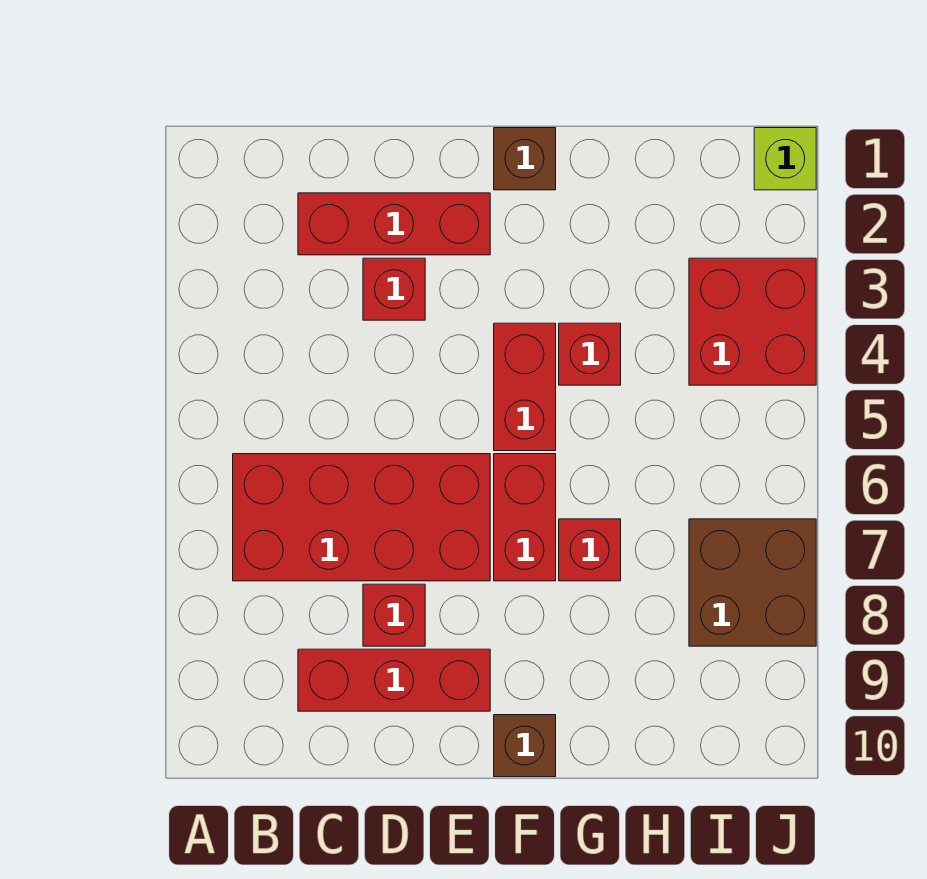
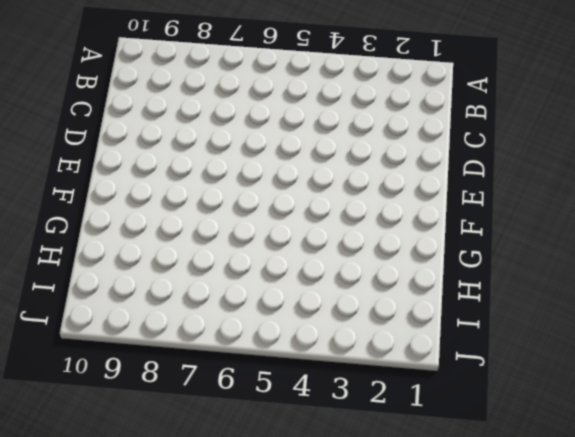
none -> red brick B6:E7 level 1
none -> red brick C2:E2 level 1
none -> red brick C9:E9 level 1

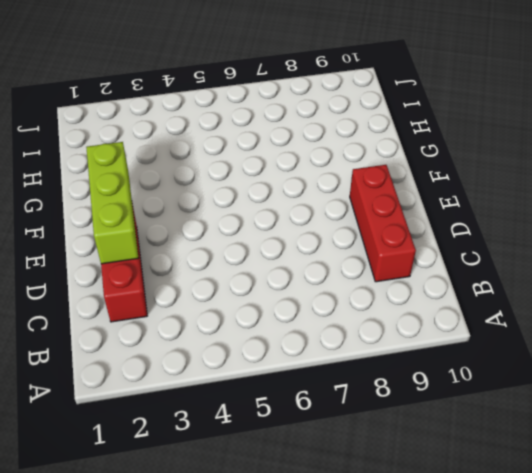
lime brick D2:F2 level 2 -> none
none -> red brick B6:E7 level 1
none -> red brick D3 level 1
none -> red brick D8 level 1

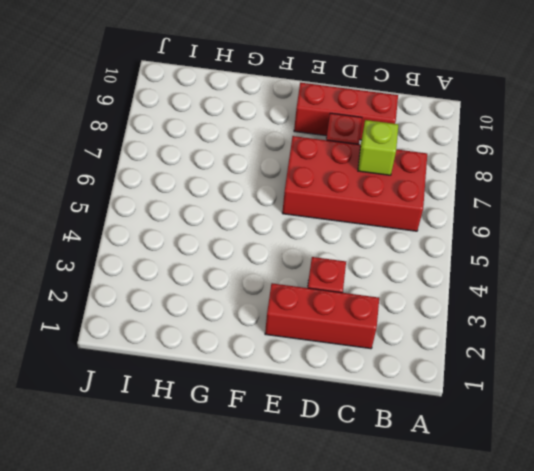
lime brick C7 level 2 -> lime brick J1 level 1
none -> brown brick F1 level 1
none -> red brick F4:F5 level 1
none -> red brick F6:F7 level 1

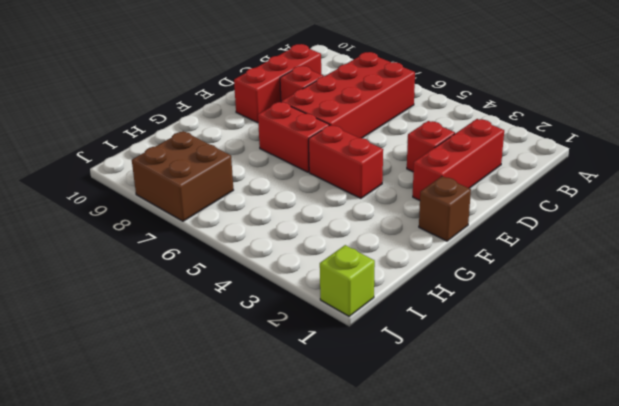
none -> brown brick F10 level 1
none -> red brick G4 level 1
none -> red brick G7 level 1

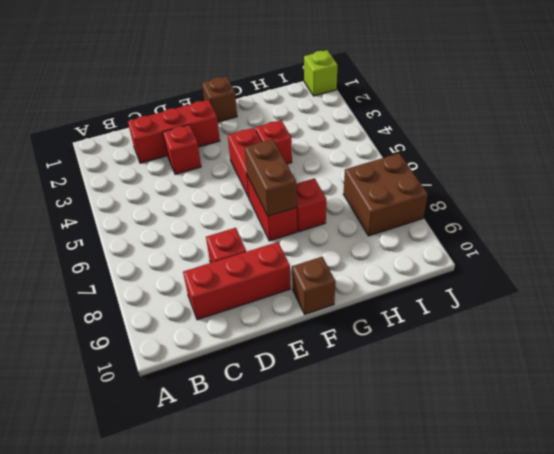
brown brick F6:F7 level 2 -> none
none -> red brick B6:E7 level 1
none -> red brick I3:J4 level 1

